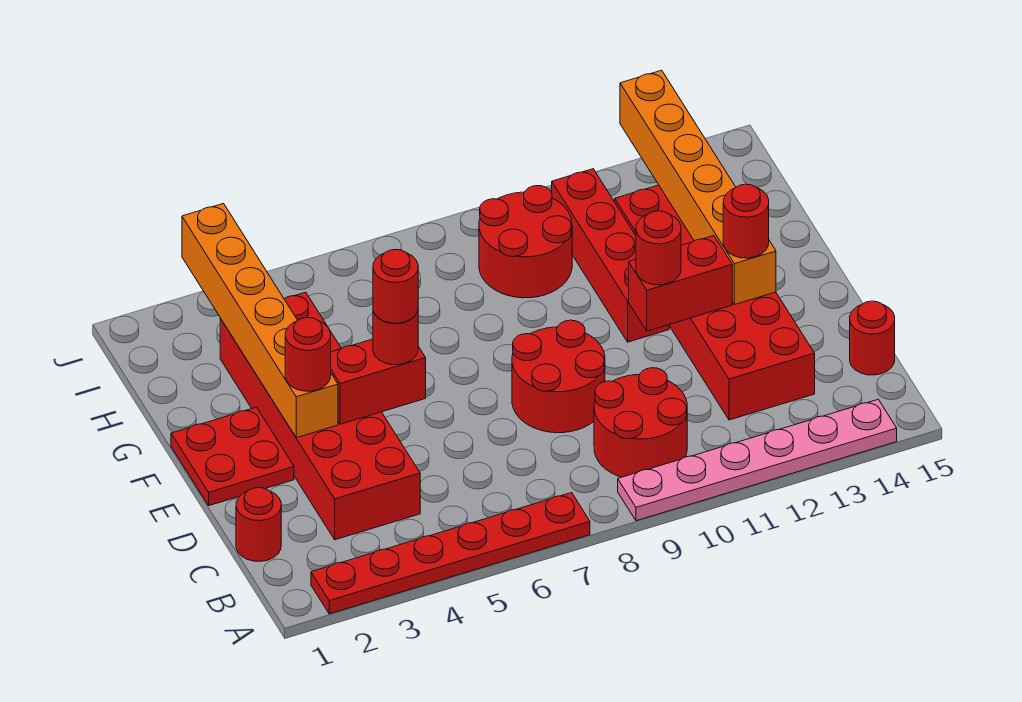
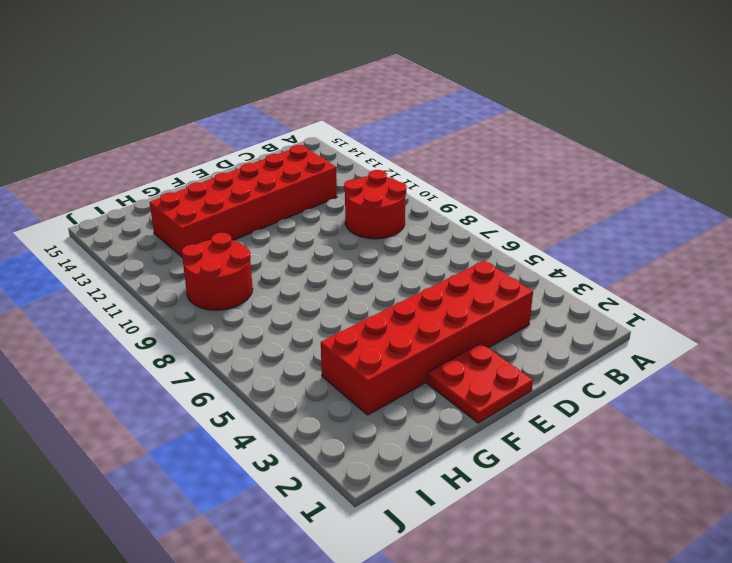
none -> red plate A2:A7 level 1
none -> pink plate A9:A14 level 1
none -> red round brick C1 level 1

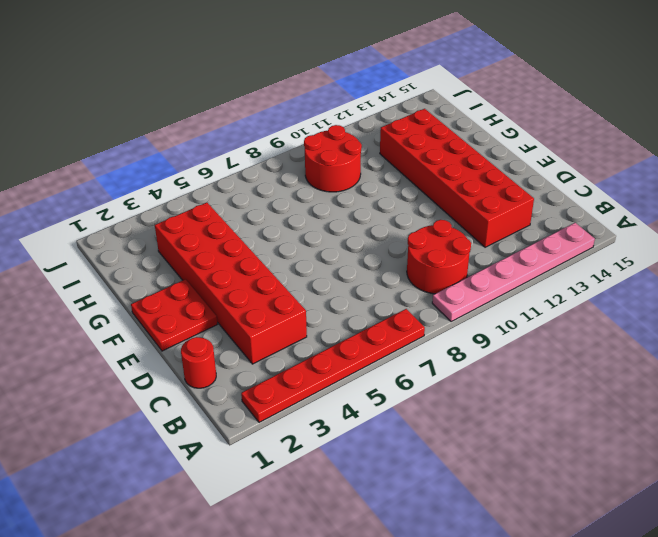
none -> red round brick C15 level 1
none -> red round brick D8:E9 level 1
none -> red brick F11:I11 level 1

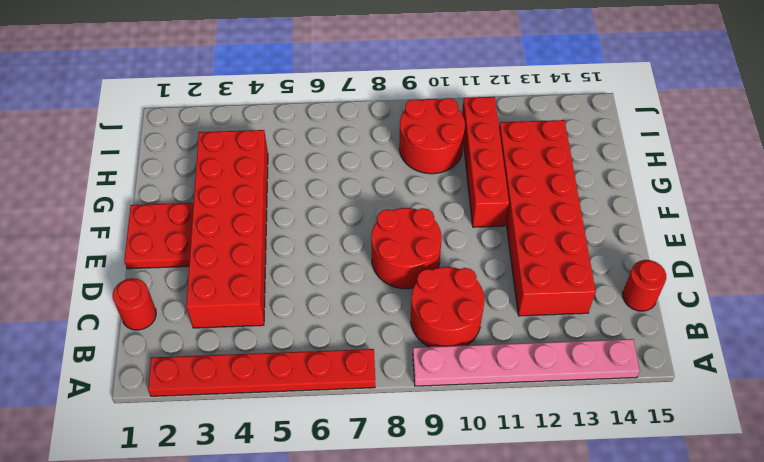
none -> orange brick E3:J3 level 2
none -> red brick E4:E5 level 2
none -> red brick E11:E12 level 2

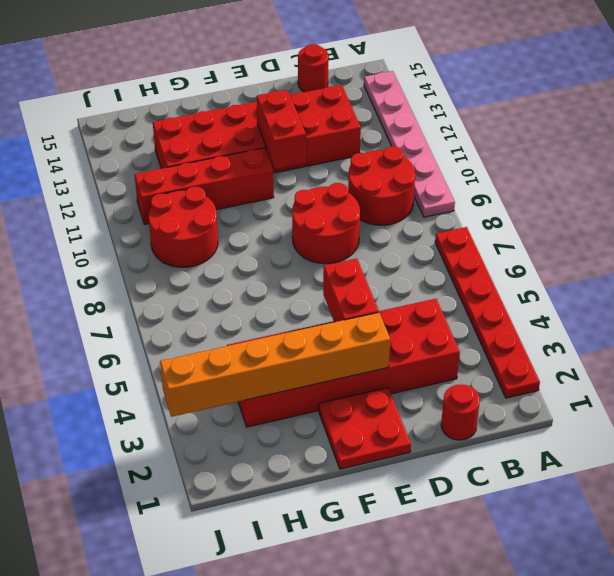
none -> orange brick E13:J13 level 2
none -> red round brick E3 level 3
none -> red round brick E5 level 3

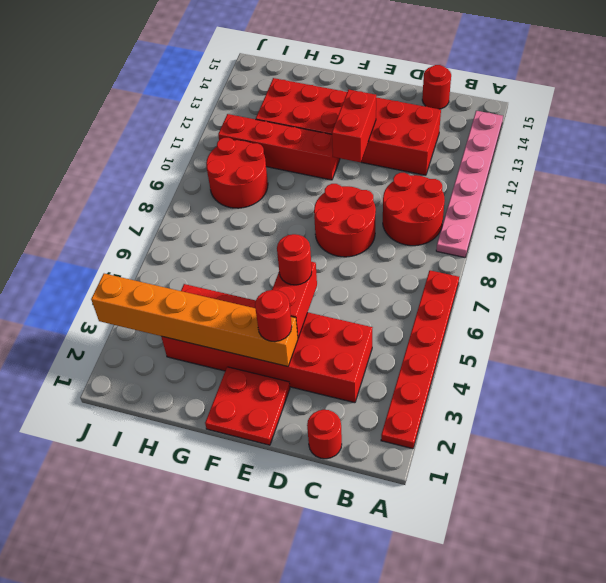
none -> orange brick E13:J13 level 2
none -> red round brick E11 level 3
none -> red round brick E13 level 3

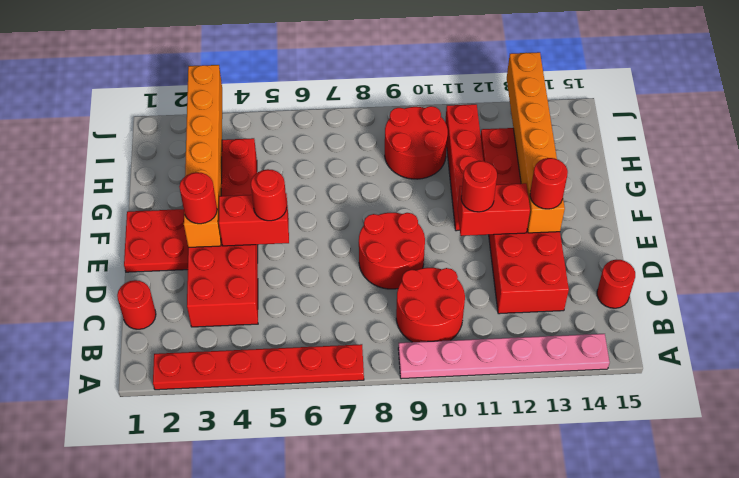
none -> red round brick E5 level 4

